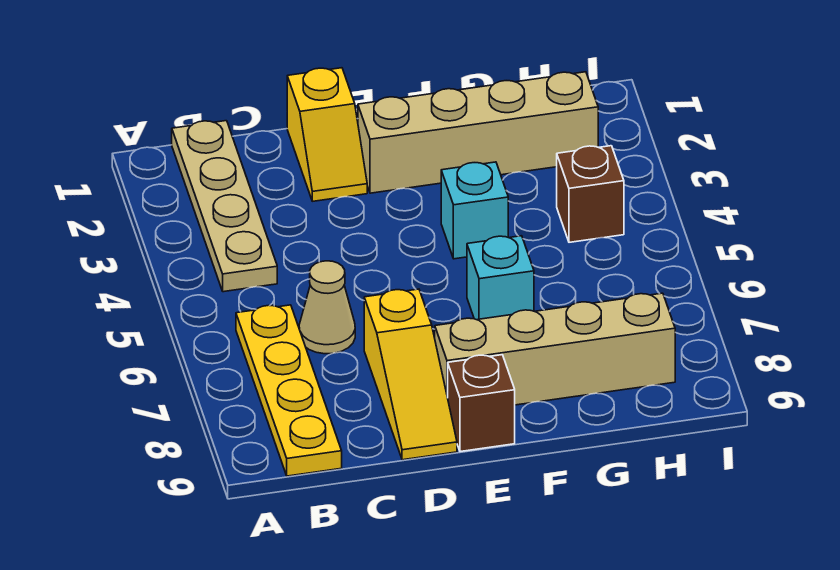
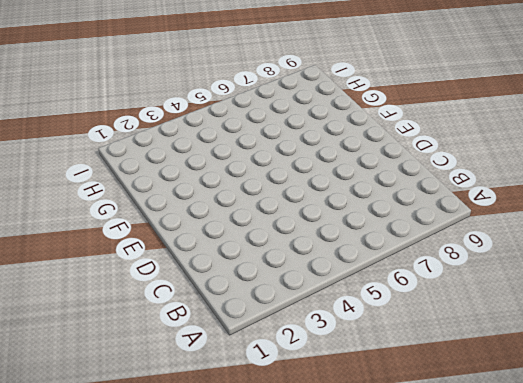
none -> tan plate B1:B4 level 1
none -> yellow plate B6:B9 level 1

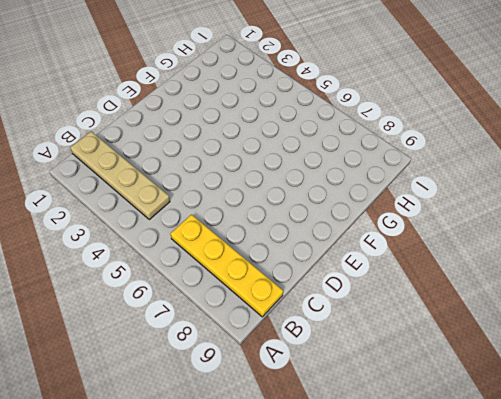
none -> tan cone C6 level 1
none -> yellow slope D1:D2 level 1 top 1

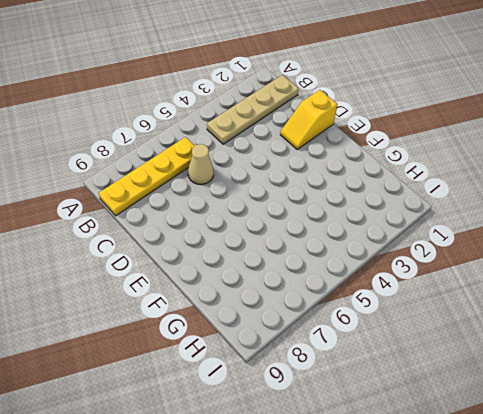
none -> yellow slope D7:D9 level 1 top 7
none -> tan brick E2:H2 level 1

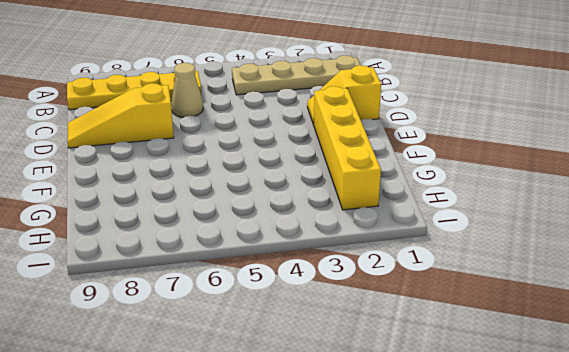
yellow brick E2:H2 level 1 -> tan brick E2:H2 level 1
none -> tan brick E8:H8 level 1
none -> brown brick E9 level 1

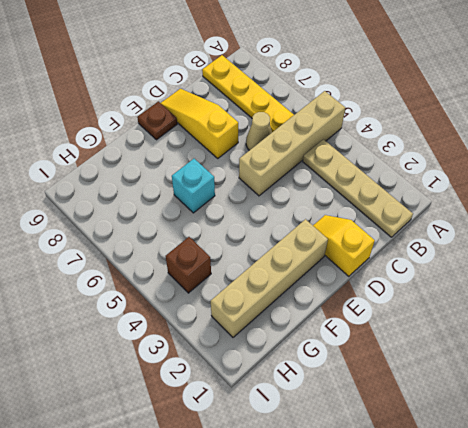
tan brick A5:D5 level 1 -> tan brick E8:H8 level 1
brown plate E9 level 1 -> brown brick E9 level 1
none -> cyan brick F4 level 1

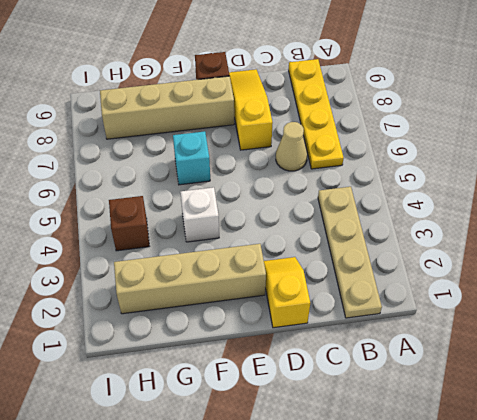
white brick F4 level 1 -> cyan brick F4 level 1

